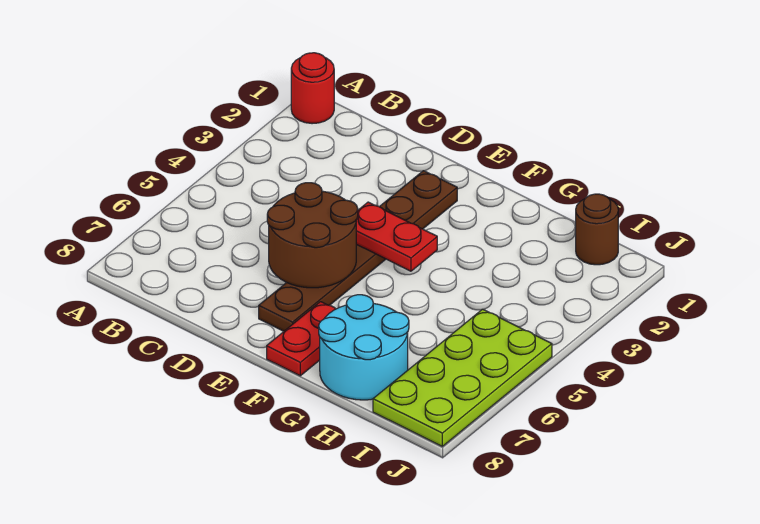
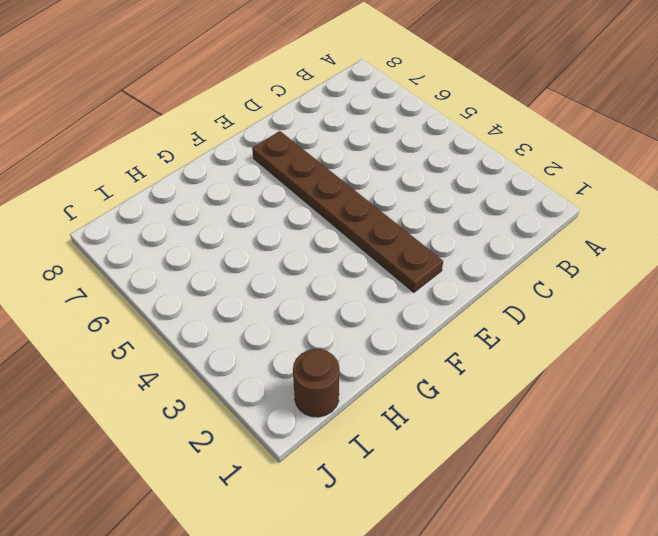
none -> red round brick A1 level 1
none -> red plate F7:F8 level 1

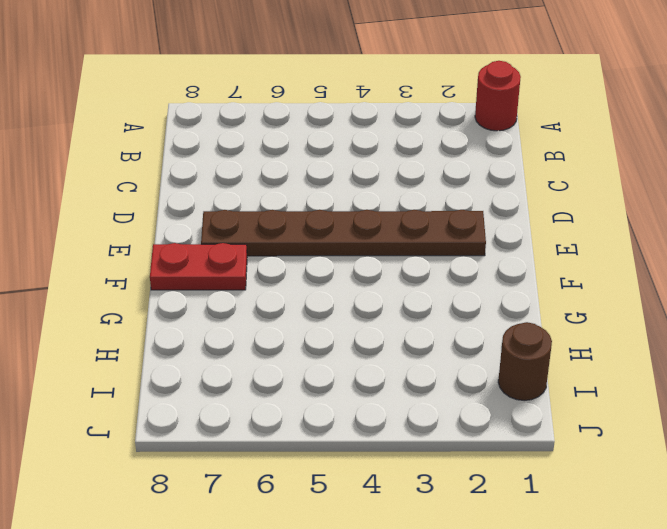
none -> cyan round brick G7:H8 level 1
none -> lime plate I5:J8 level 1

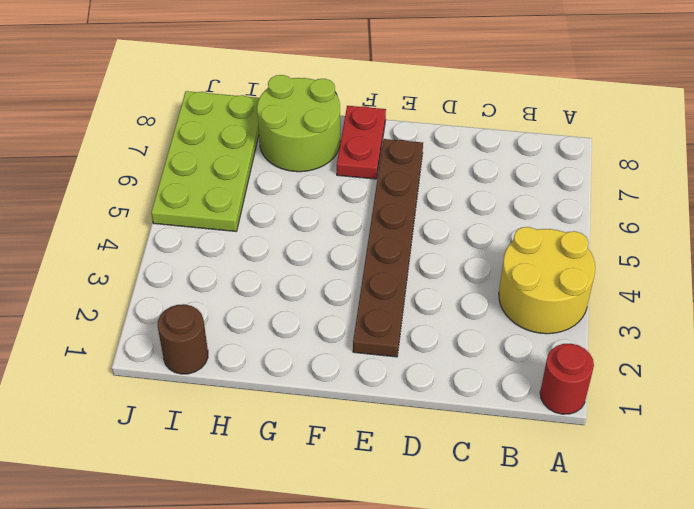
yellow round brick A3:B4 level 1 -> none
lime round brick G7:H8 level 1 -> cyan round brick G7:H8 level 1
none -> brown round brick D5:E6 level 2
none -> red plate E4:F4 level 2

